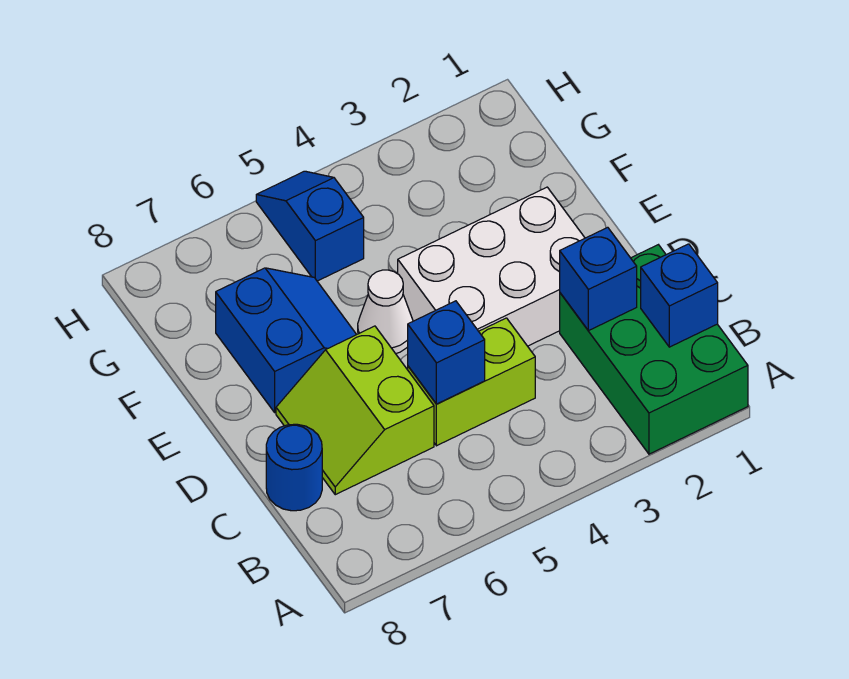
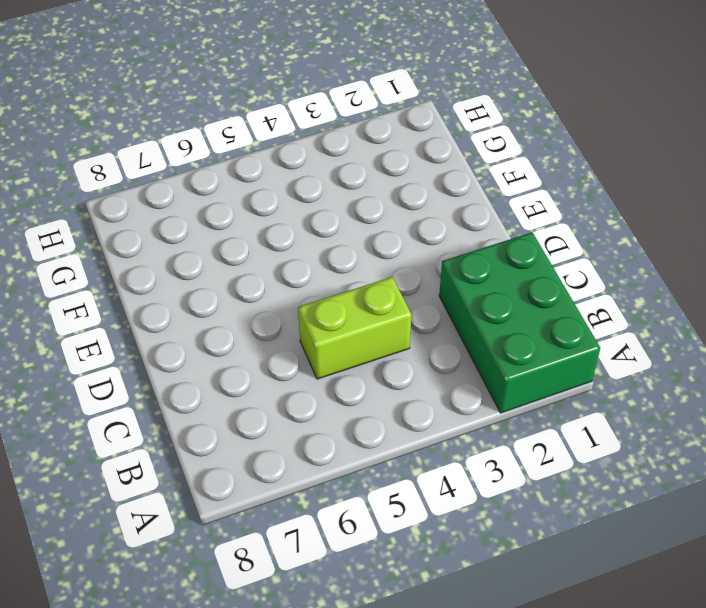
none -> lime slope C6:D7 level 1 top 6
none -> blue round brick C8 level 1

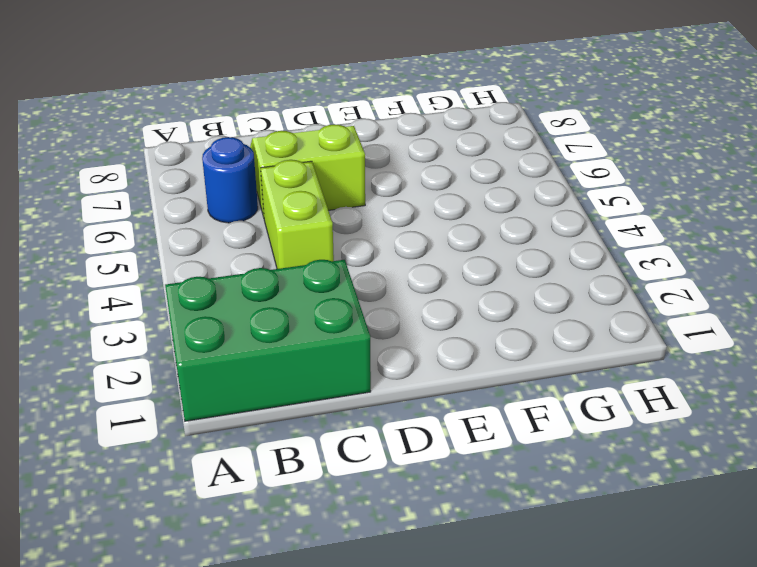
blue round brick B6 level 1 -> blue round brick C8 level 1
none -> white brick D2:E4 level 1
none -> white cone E5 level 1

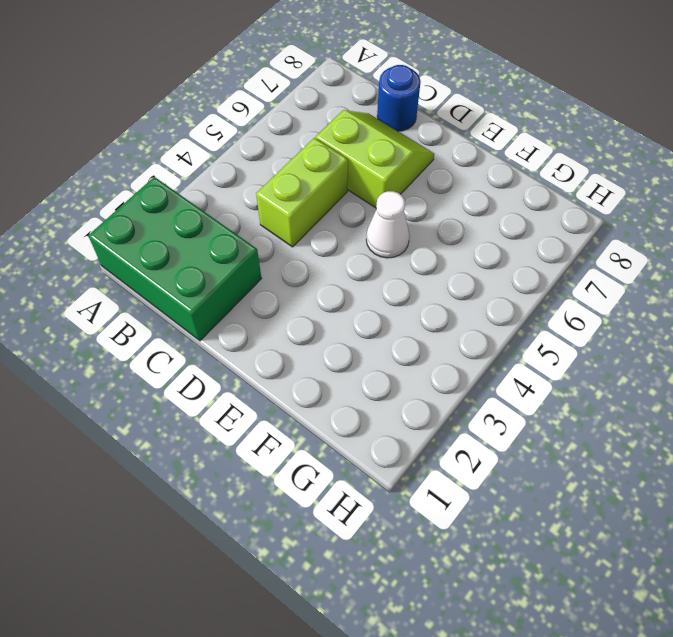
none -> white brick D2:E4 level 1
none -> blue slope E6:F7 level 1 top 7

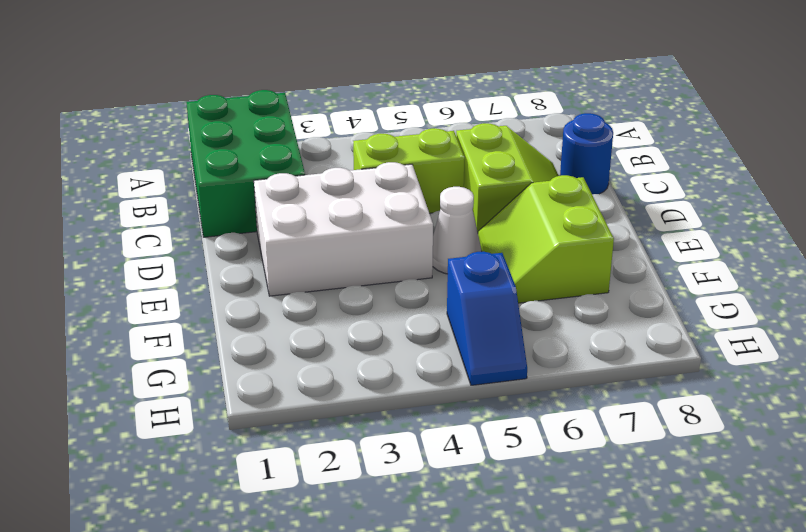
lime slope E6:F7 level 1 top 7 -> blue slope E6:F7 level 1 top 7
none -> blue brick B1 level 2
none -> blue brick C2 level 2

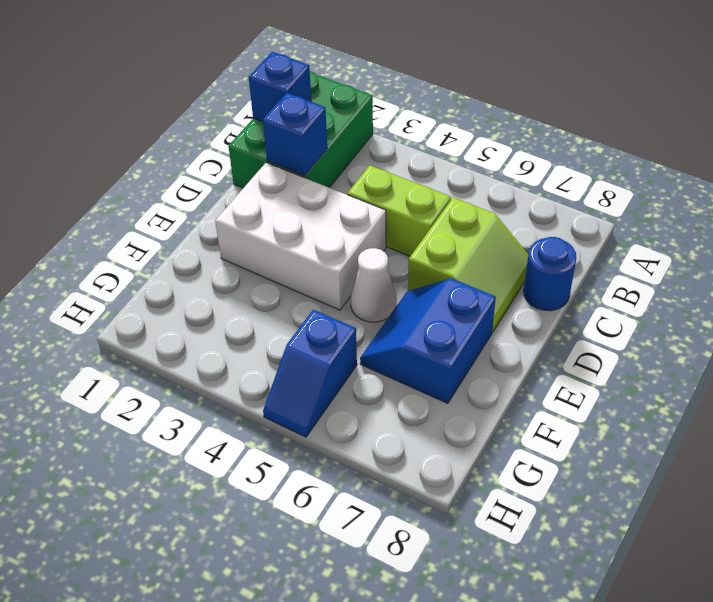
none -> blue brick C5 level 2

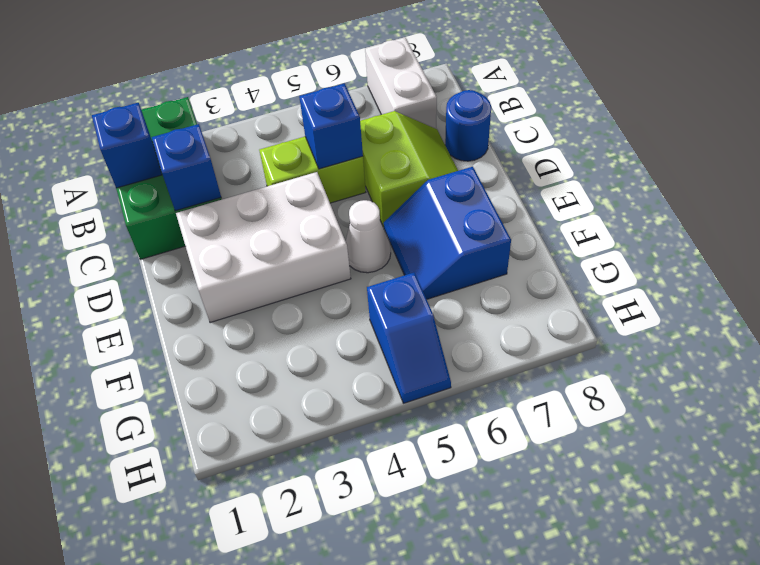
white brick A7:B7 level 1 -> none

